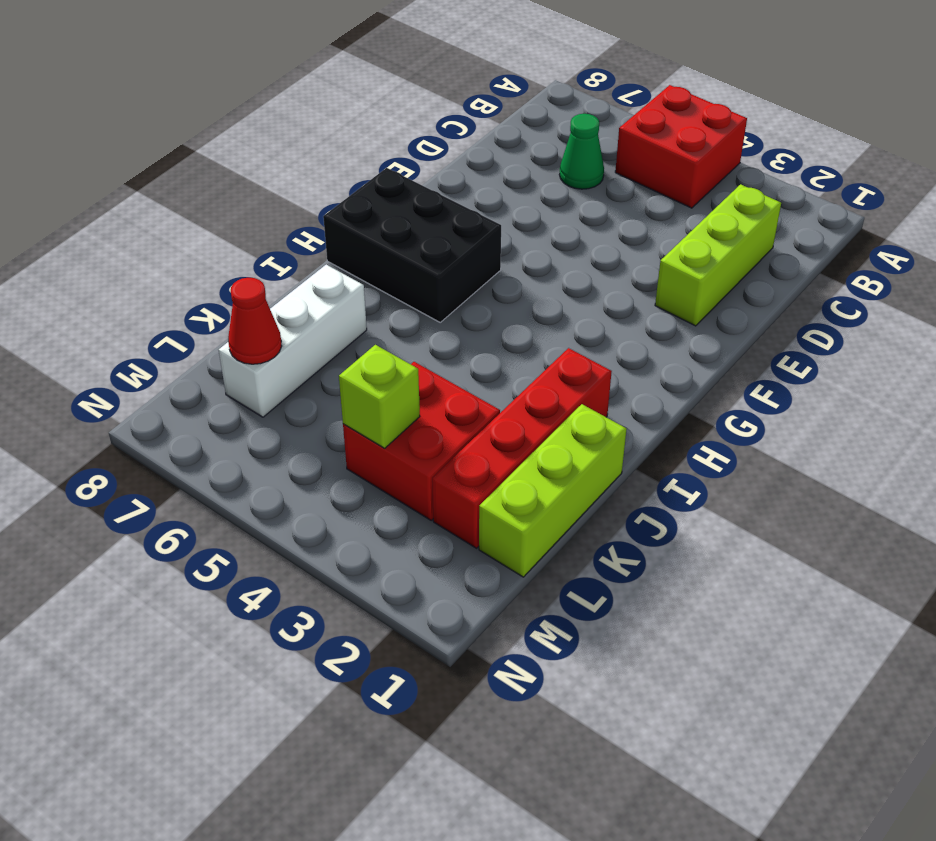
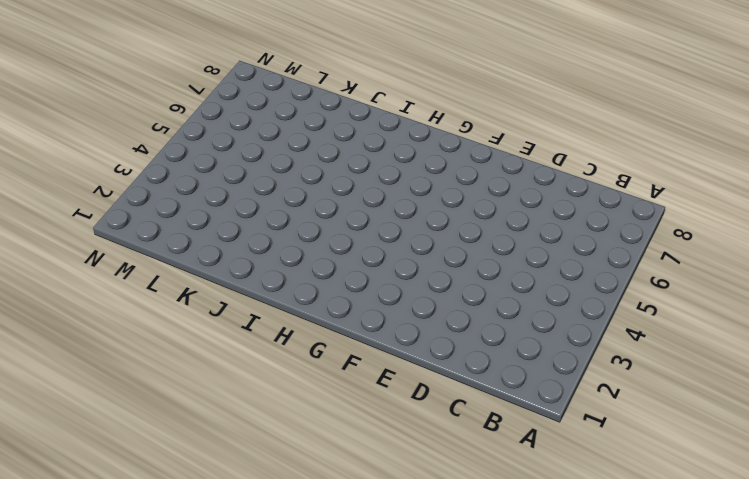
none -> red brick A4:B5 level 1
none -> lime brick C2:E2 level 1

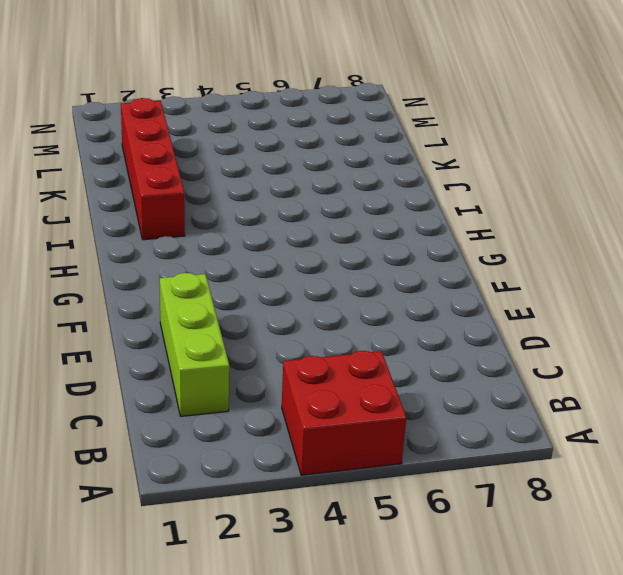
none -> green cone C6 level 1
none -> black brick G6:H8 level 1

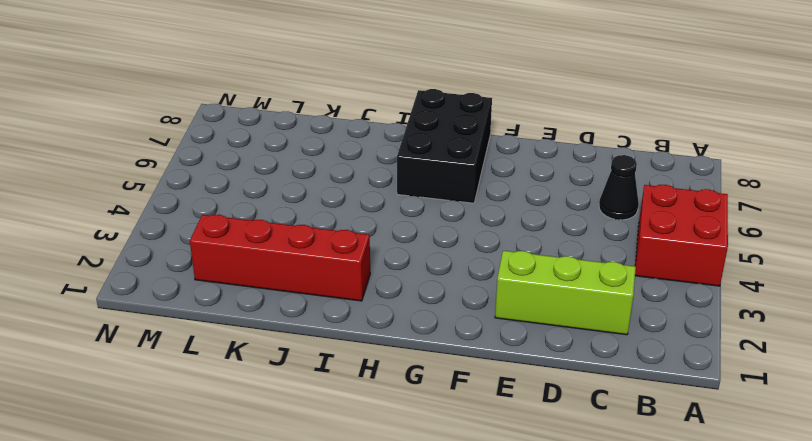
black cone C6 level 1 -> green cone C6 level 1
none -> lime brick J1:L1 level 1
none -> white brick J7:L7 level 1

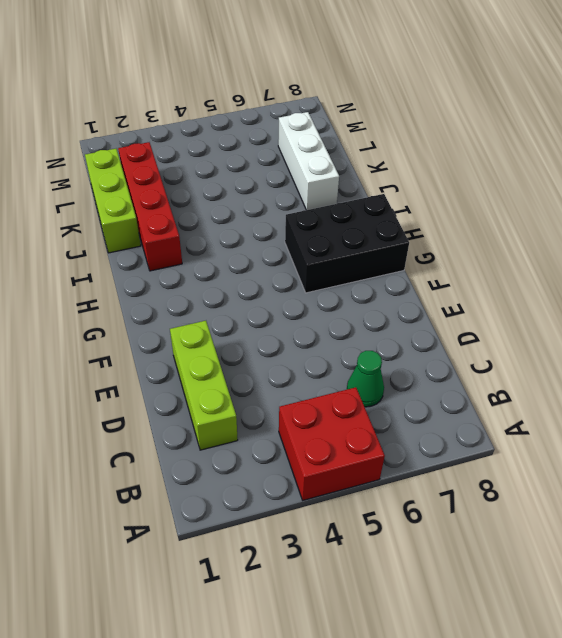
none -> red brick K3:L4 level 1
none -> lime brick L4 level 2

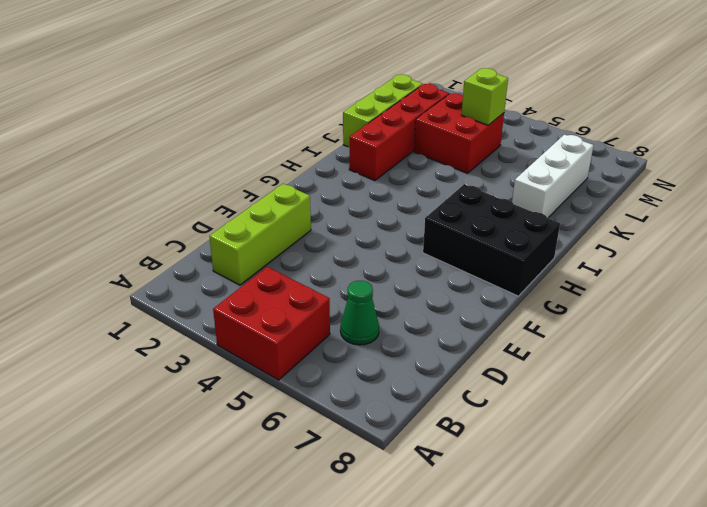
none -> red cone L7 level 2

